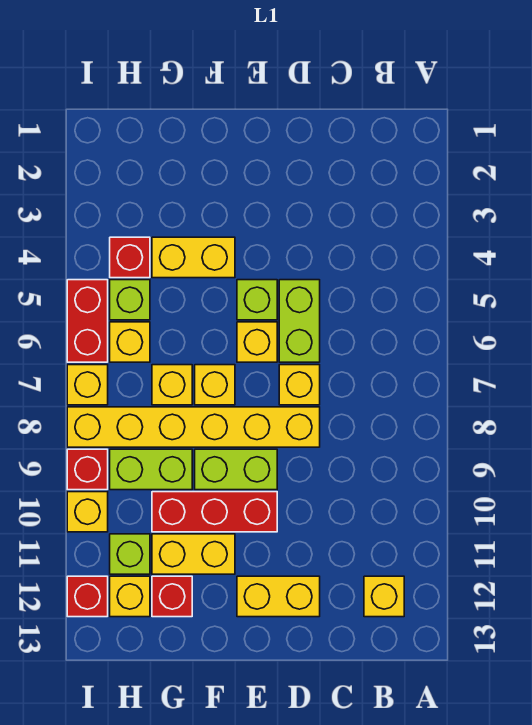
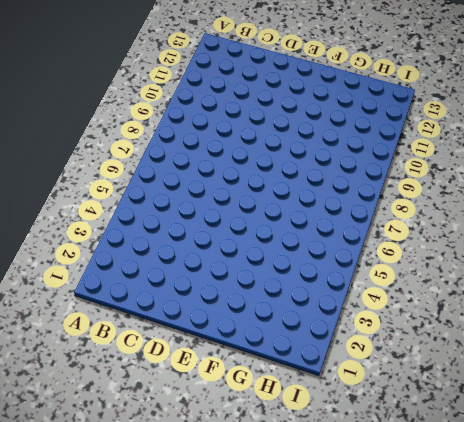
none -> yellow brick B12 level 1
none -> lime brick D5:D6 level 1
none -> yellow brick D7 level 1

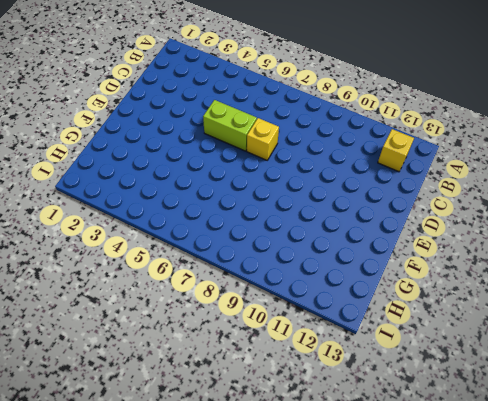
none -> yellow brick D8:I8 level 1
none -> yellow brick D12:E12 level 1
none -> lime brick E5 level 1

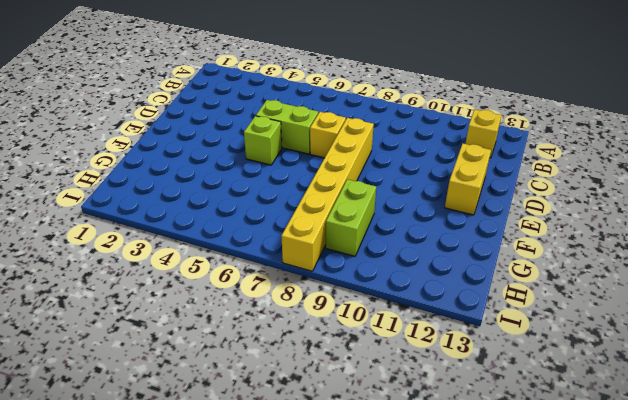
none -> yellow brick E6 level 1
none -> lime brick E9:F9 level 1
none -> red brick E10:G10 level 1

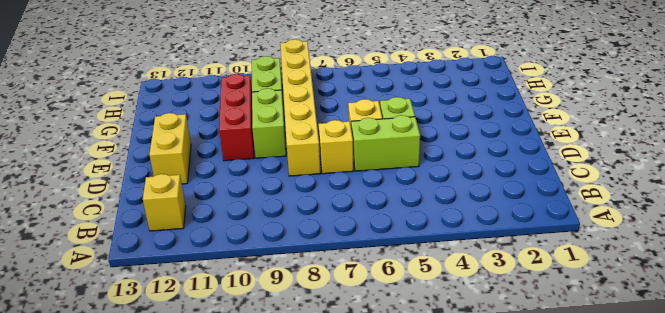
none -> yellow brick F4:G4 level 1
none -> yellow brick F7 level 1
none -> yellow brick F11:G11 level 1

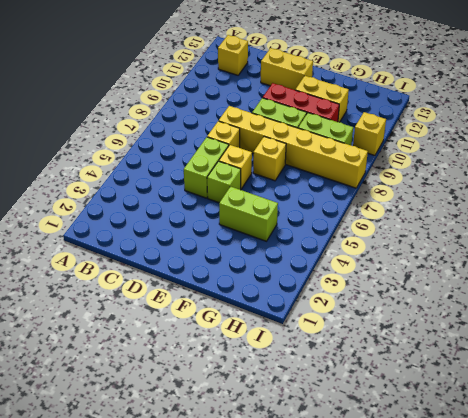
lime brick F4:G4 level 1 -> yellow brick F4:G4 level 1
none -> yellow brick G7 level 1
none -> red brick G12 level 1
none -> red brick H4 level 1

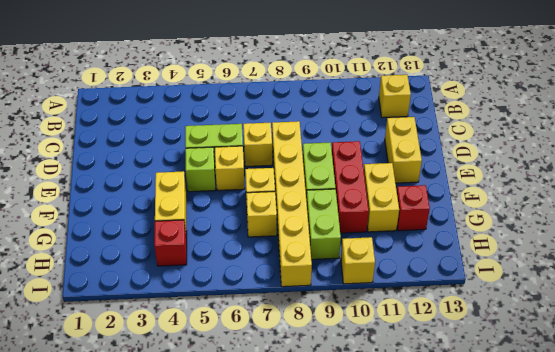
none -> lime brick H5 level 1
none -> yellow brick H6 level 1
none -> lime brick H11 level 1

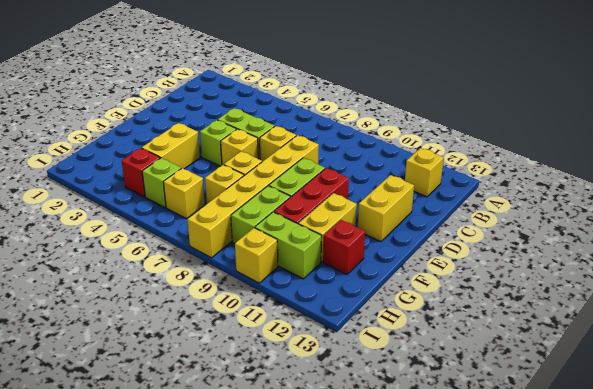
lime brick H10:H11 level 1 -> lime brick H11 level 1
none -> yellow brick H12 level 1
none -> red brick I5:I6 level 1
none -> yellow brick I7 level 1

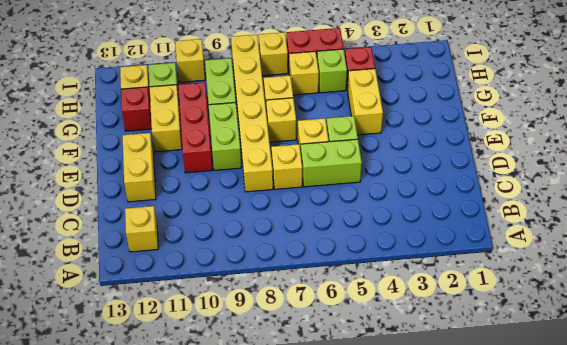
none -> red brick I9 level 1
none -> red brick I12 level 1

